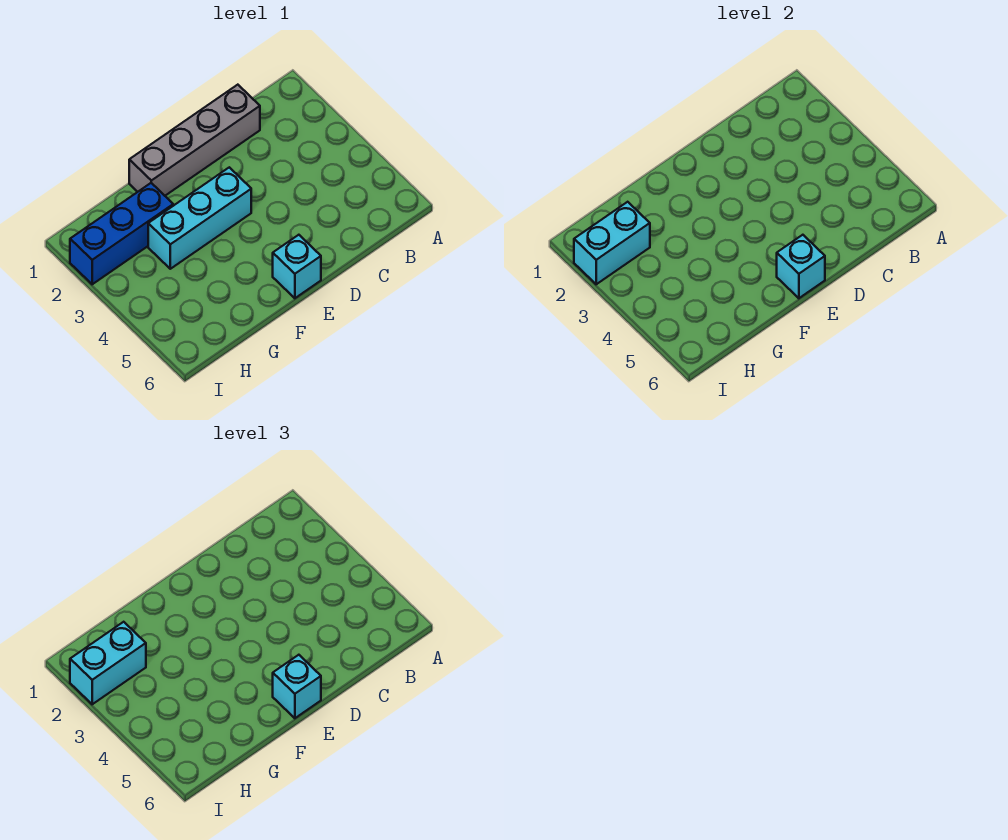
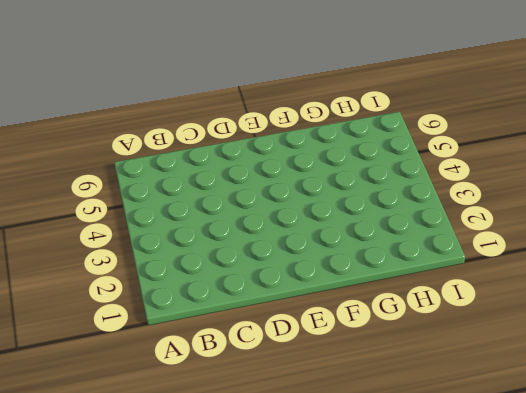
none -> grey brick C1:F1 level 1
none -> cyan brick E3:G3 level 1

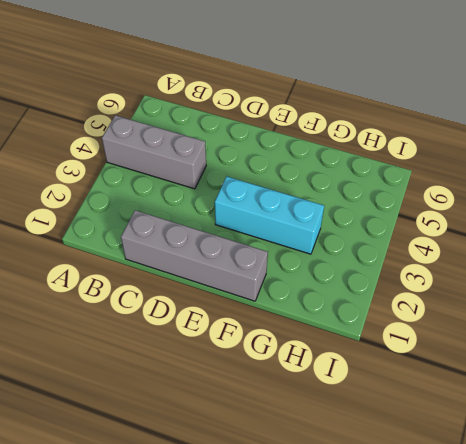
grey brick A4:C4 level 1 -> none
none -> cyan brick E6 level 1
none -> blue brick G2:I2 level 1

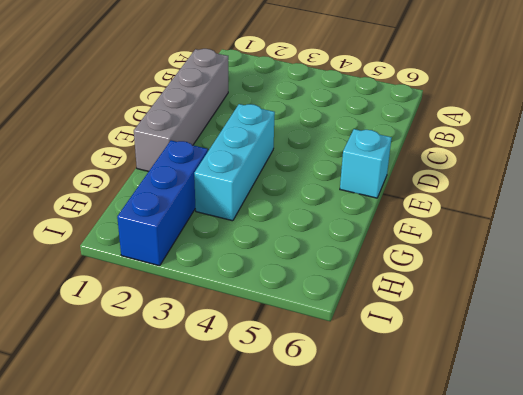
none -> cyan brick E6 level 2
none -> cyan brick H2:I2 level 2

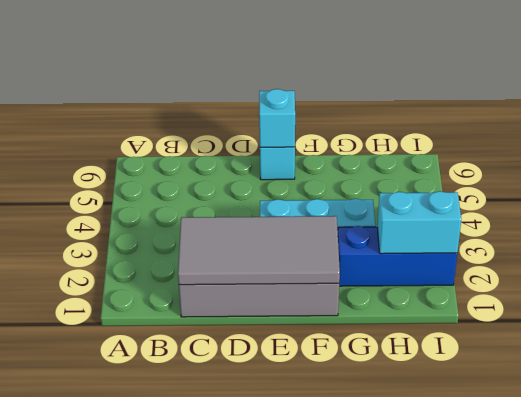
grey tile C1:F2 level 2 -> none
none -> cyan brick E6 level 3
none -> cyan brick H2:I2 level 3

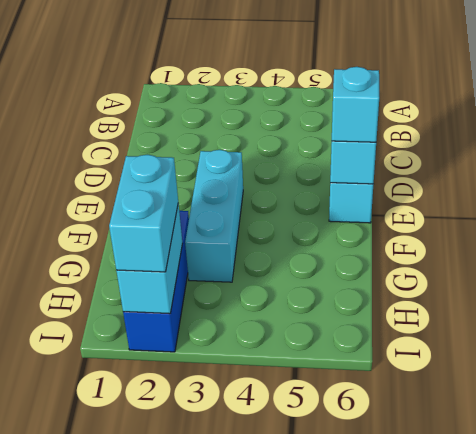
none -> grey brick C1:F1 level 1

